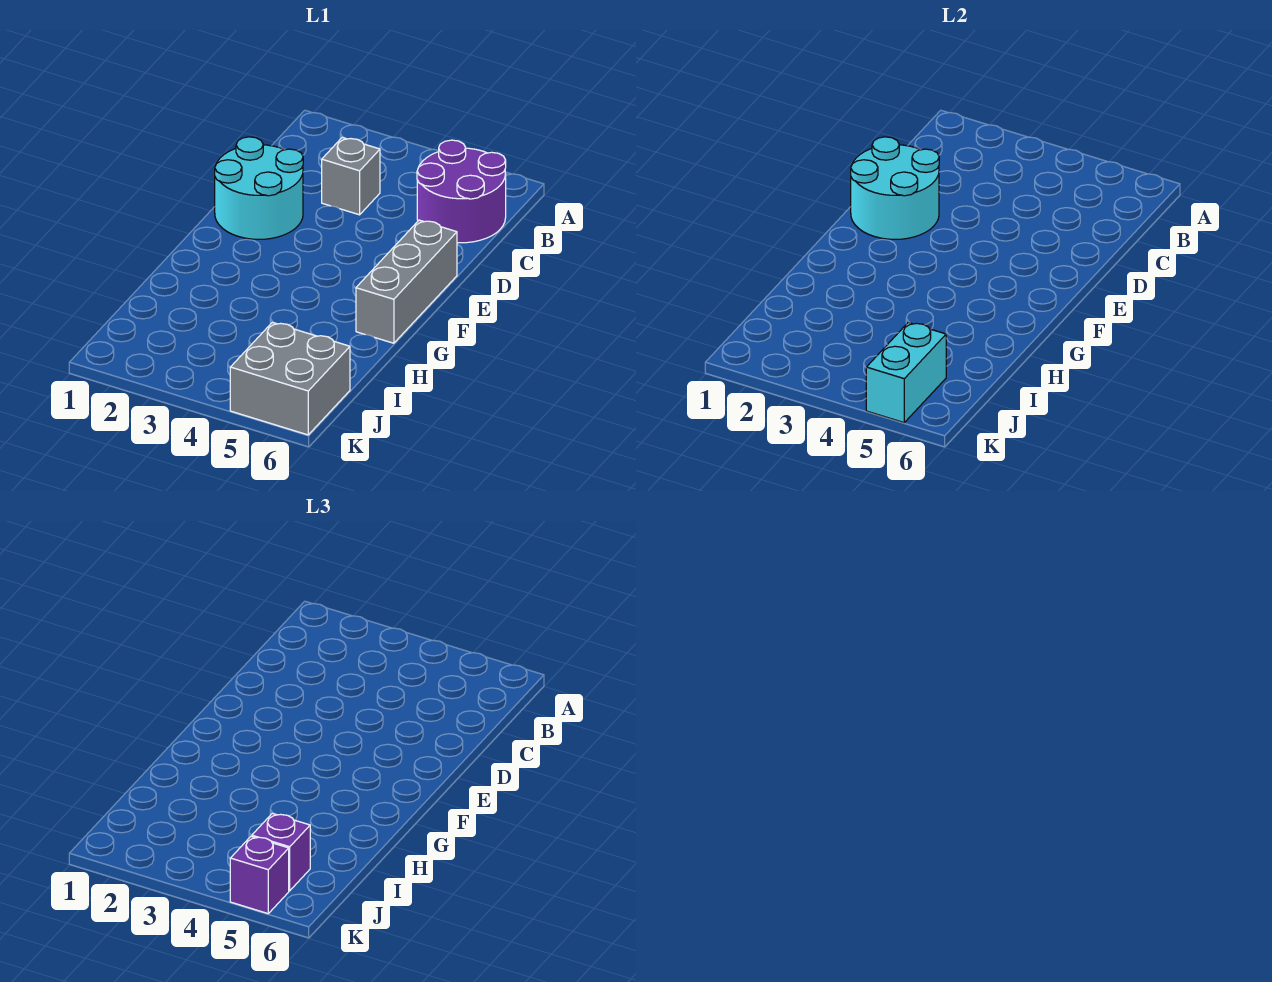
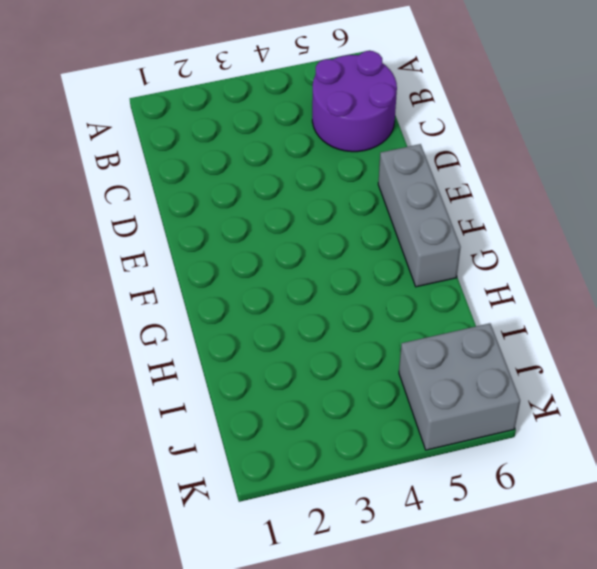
none -> grey brick C3 level 1
none -> cyan round brick D1:E2 level 1

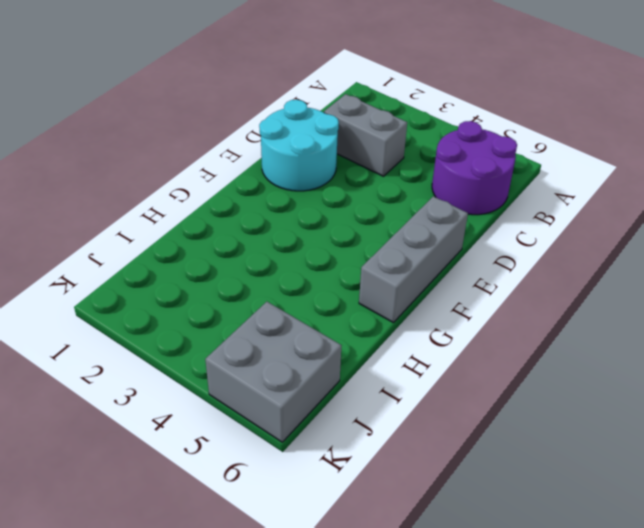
grey brick C2:C3 level 1 -> grey brick C3 level 1
none -> cyan round brick D1:E2 level 2
none -> cyan brick J5:K5 level 2

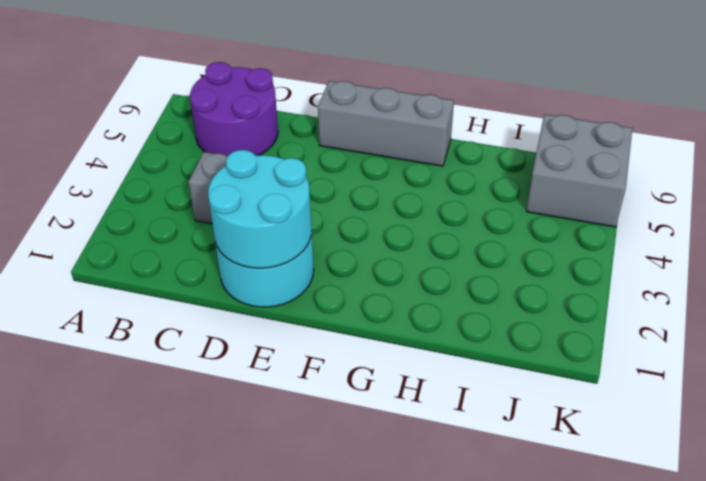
none -> cyan brick J5:K5 level 2
none -> purple brick J5 level 3

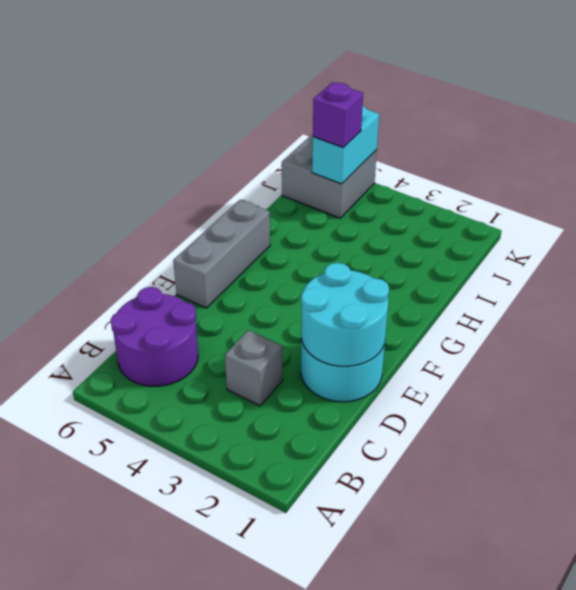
none -> purple brick K5 level 3

